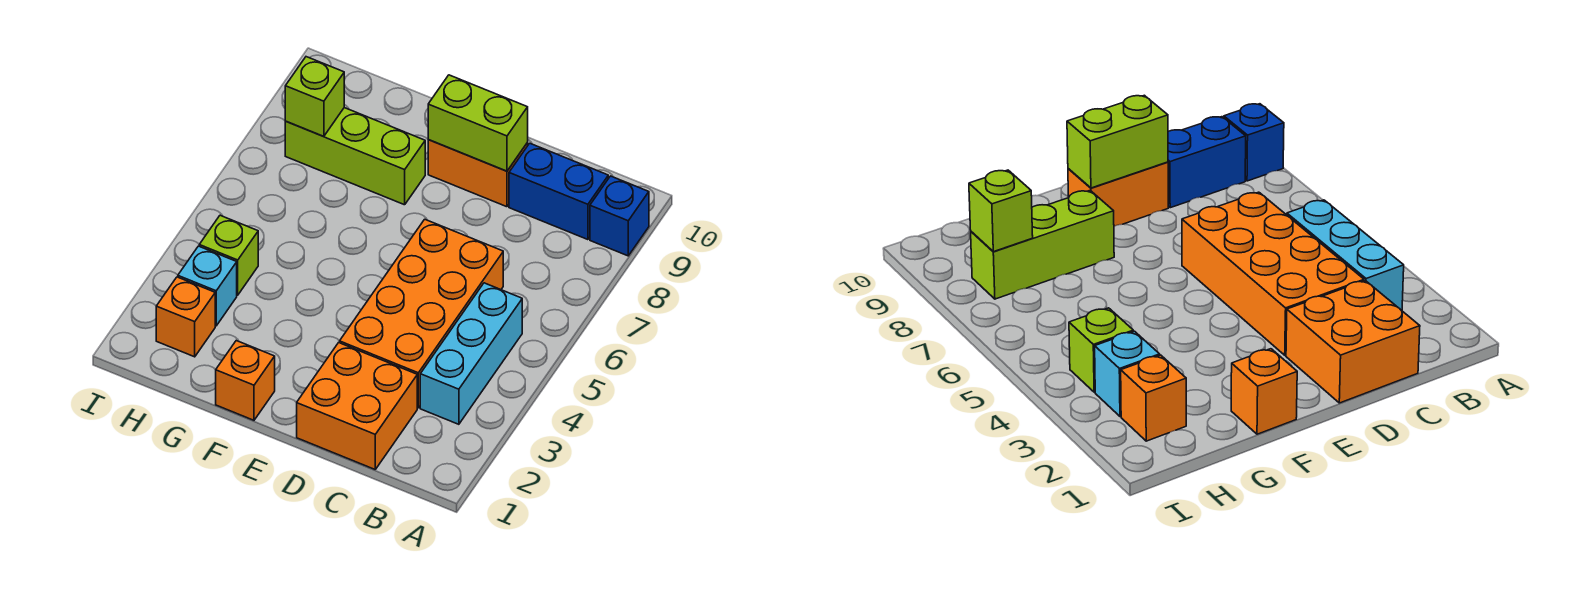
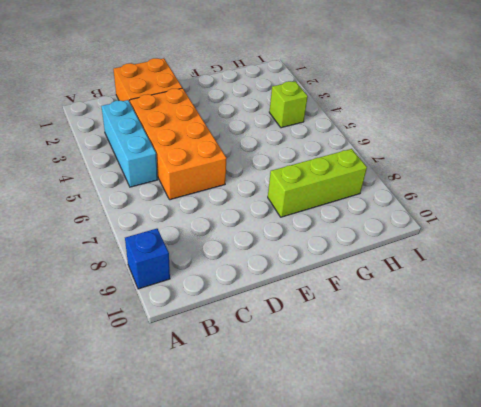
none -> blue brick B9:C9 level 1
none -> orange brick D9:E9 level 1
none -> orange brick F1 level 1

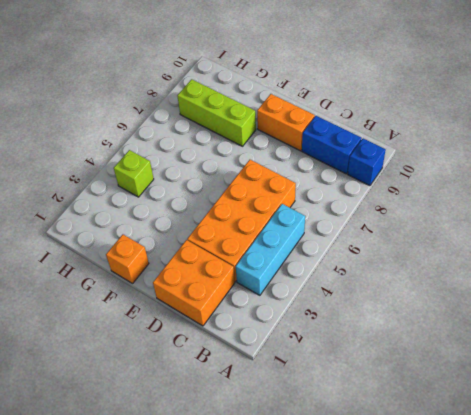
none -> orange brick H2 level 1
none -> cyan brick H3 level 1
none -> lime brick D9:E9 level 2

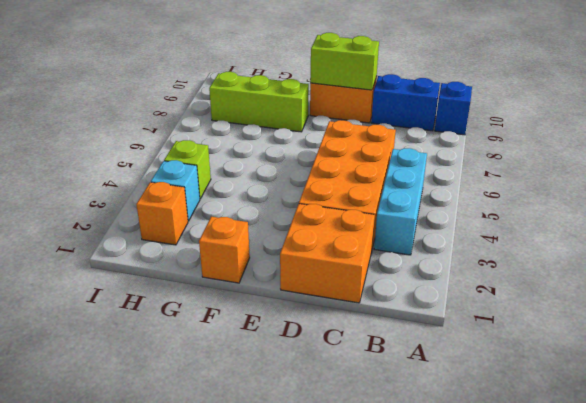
none -> lime brick H8 level 2

